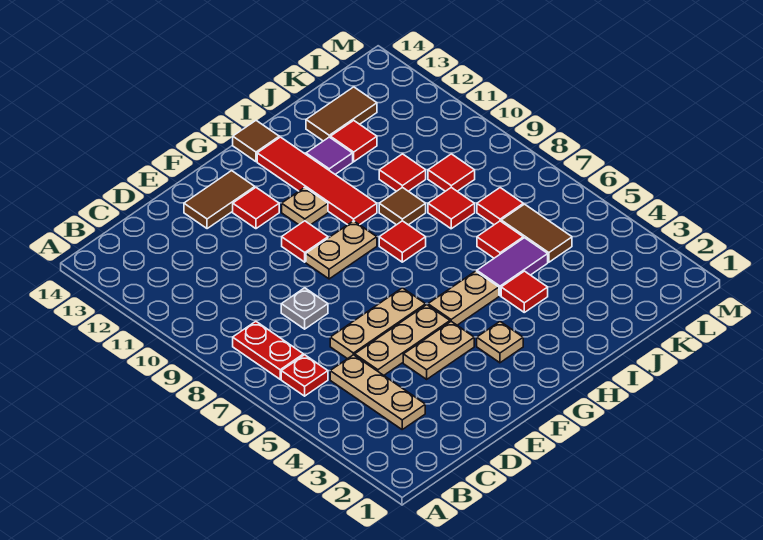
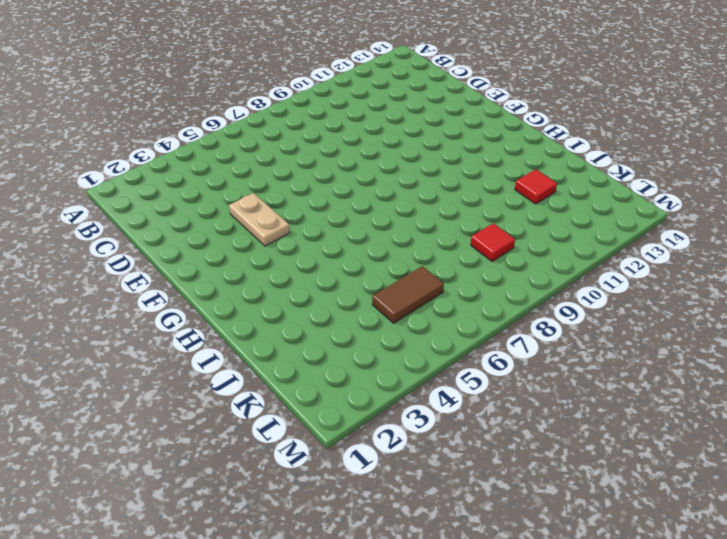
none -> red plate B6 level 1
none -> red plate B7:B8 level 1
none -> tan plate C3:C5 level 1

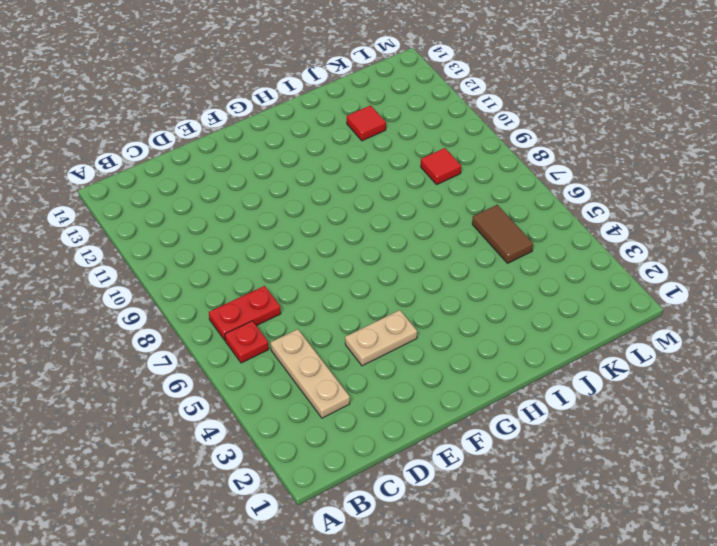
red plate B7:C7 level 1 -> red plate B7:B8 level 1
none -> tan plate D5:F5 level 1
none -> tan plate D6:F6 level 1
none -> grey plate D8 level 1

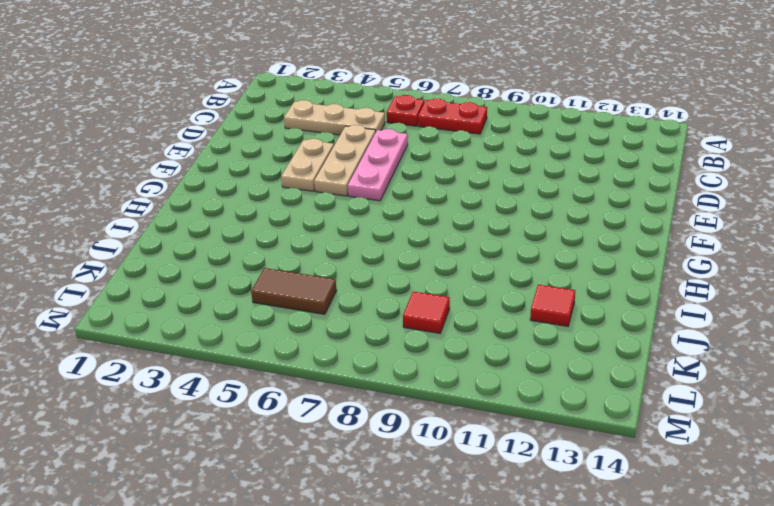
pink plate D6:F6 level 1 -> tan plate D6:F6 level 1
none -> grey plate D8 level 1
none -> brown tile E13:F13 level 1
none -> tan plate F9:G9 level 1

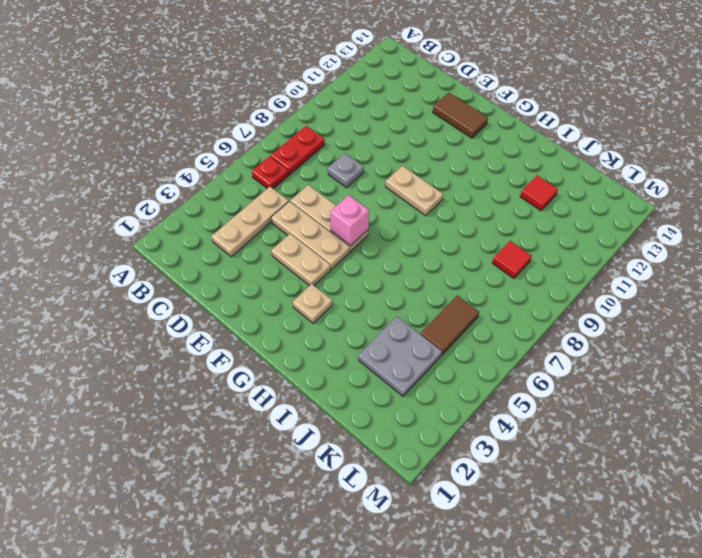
pink brick F6 level 2 -> none
grey plate J3:K4 level 1 -> none
none -> red tile F10 level 1
none -> red tile F12 level 1
none -> tan plate G5:H5 level 1

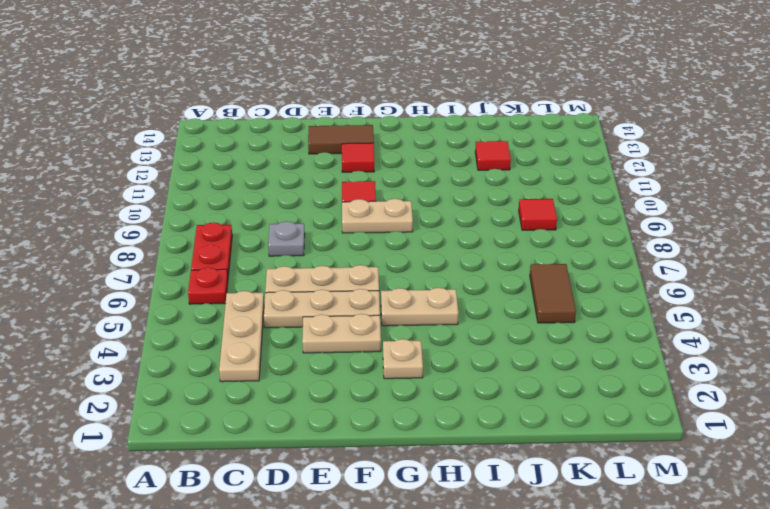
none -> tan plate G11 level 1
none -> red tile H8 level 1
none -> red tile H10:H13 level 1

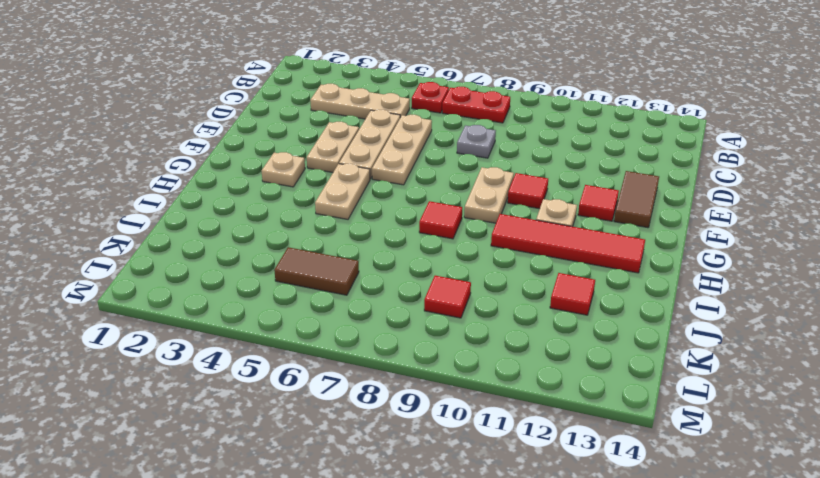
none -> brown tile H14 level 1
none -> red tile I4 level 1
none -> purple tile I5:J5 level 1

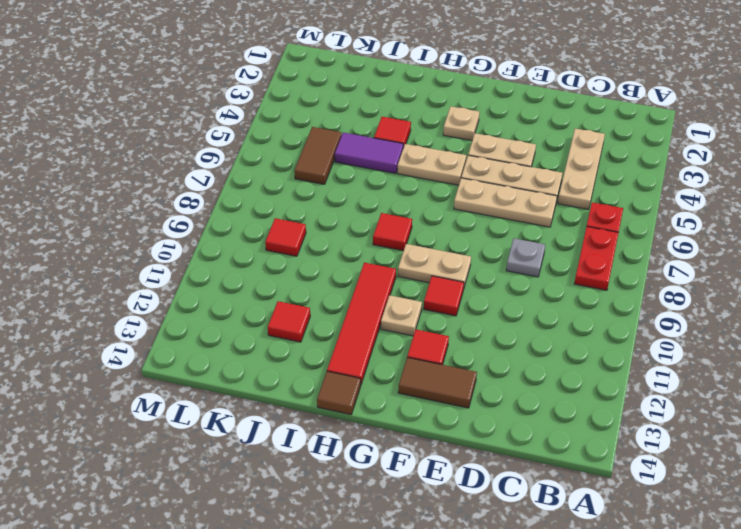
none -> brown tile I9 level 1
none -> purple tile I12 level 1
none -> red tile J6 level 1

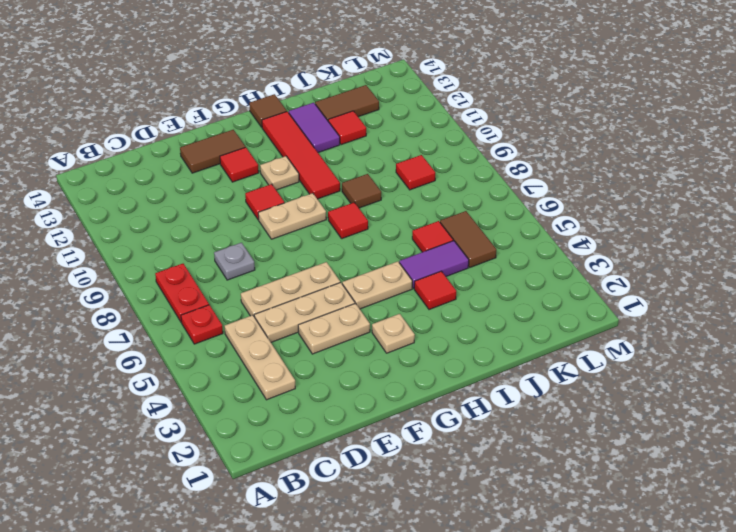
purple tile I12:I13 level 1 -> purple tile I12 level 1
none -> red tile J8 level 1
none -> red tile J10 level 1
none -> red tile K7 level 1

